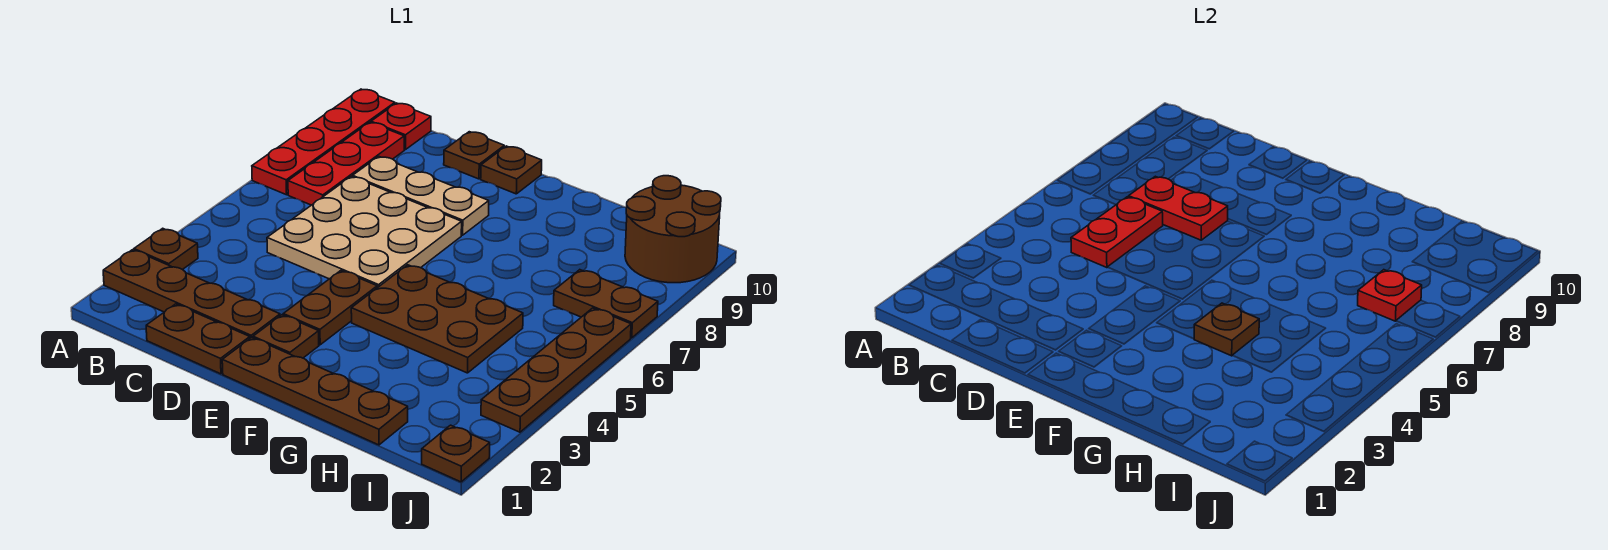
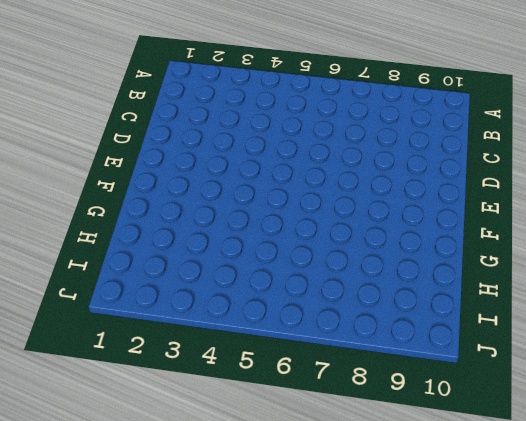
none -> brown plate A2:D2 level 1
none -> brown plate A3 level 1
none -> red plate A7:A10 level 1

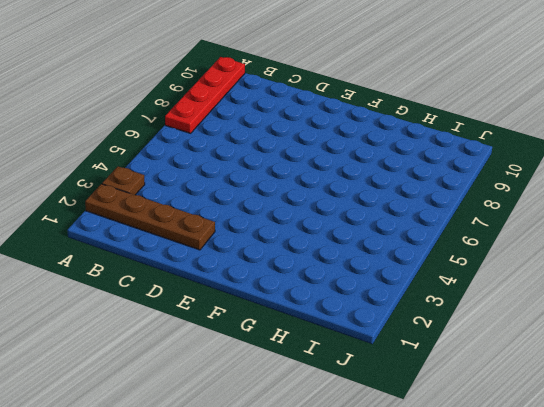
none -> red plate B7:B9 level 1
none -> red plate B10 level 1
none -> brown plate C1:D1 level 1

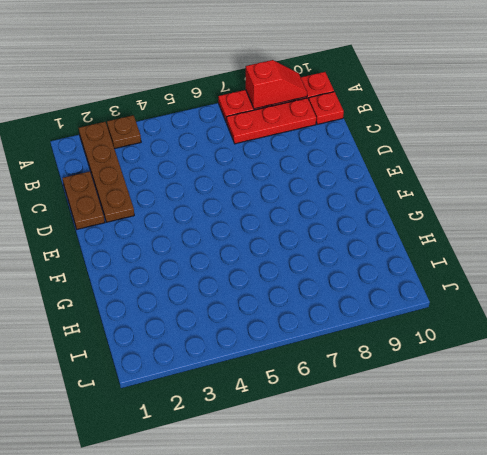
red slope A8:A9 level 2 top 8 -> none
none -> tan plate C5:E7 level 1
none -> tan plate C8:E8 level 1
none -> brown plate D10 level 1

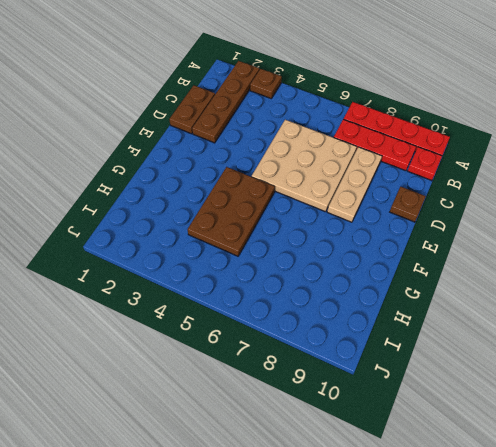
none -> brown plate E1:H1 level 1
none -> brown plate E2 level 1
none -> brown plate E3:E4 level 1

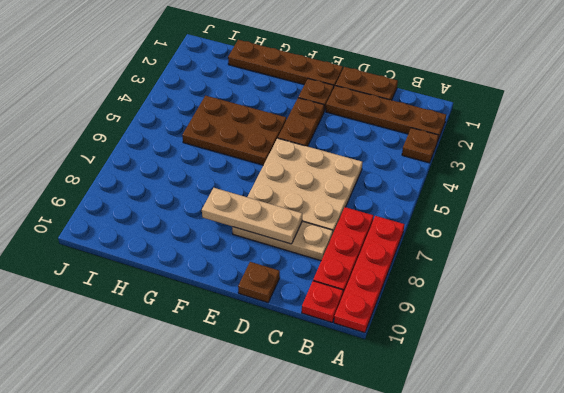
tan plate D8:F8 level 2 -> none
none -> brown plate E10 level 1
none -> brown plate I7:J7 level 1
none -> brown round brick I9:J10 level 1

